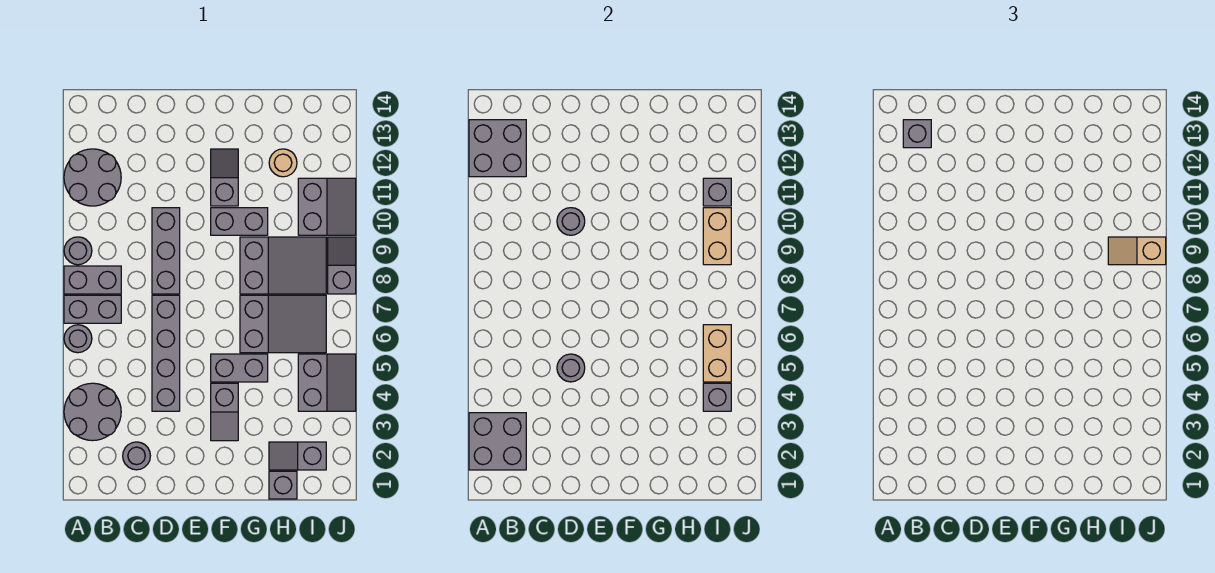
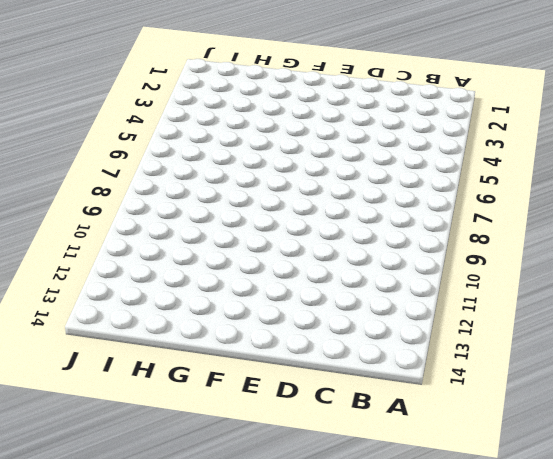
none -> grey round brick A3:B4 level 1
none -> grey round brick A6 level 1
none -> grey brick A7:B7 level 1
none -> grey brick A8:B8 level 1

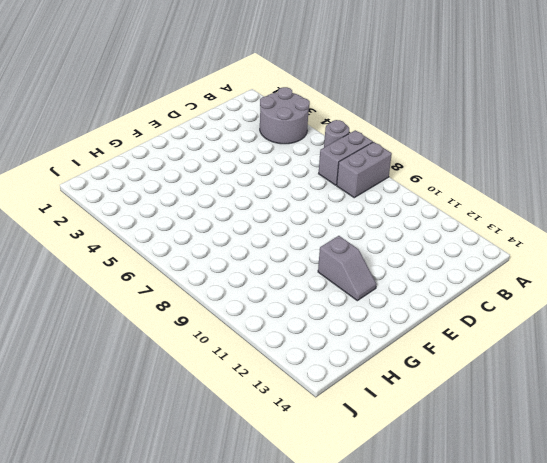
none -> grey round brick A9 level 1
none -> grey round brick A11:B12 level 1
none -> grey round brick C2 level 1
none -> grey brick D4:D7 level 1

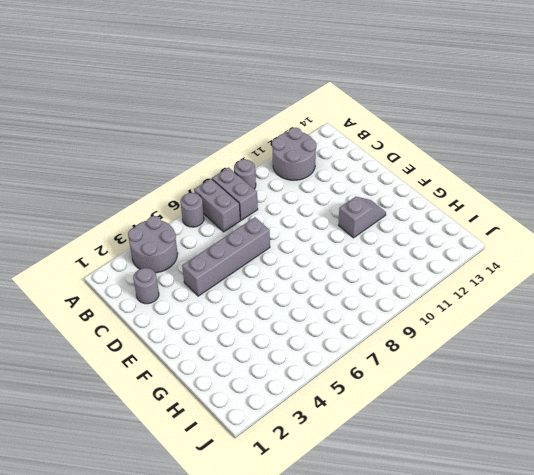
none -> grey brick D8:D10 level 1
none -> grey slope F3:F4 level 1 top 4
none -> grey brick F5:G5 level 1
none -> grey brick F10:G10 level 1

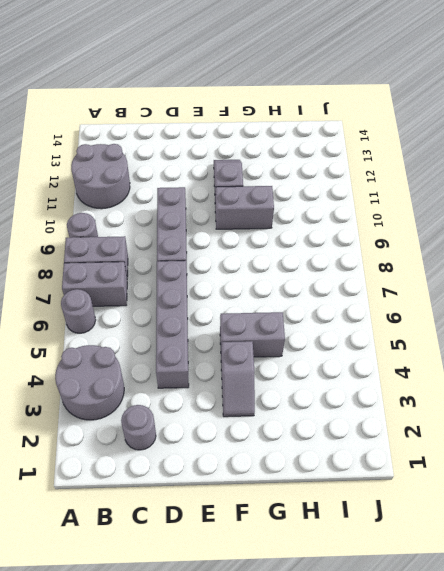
none -> grey slope G6:I7 level 1 top G
none -> grey slope G8:I9 level 1 top G
none -> grey brick H1 level 1
none -> grey slope H2:I2 level 1 top I

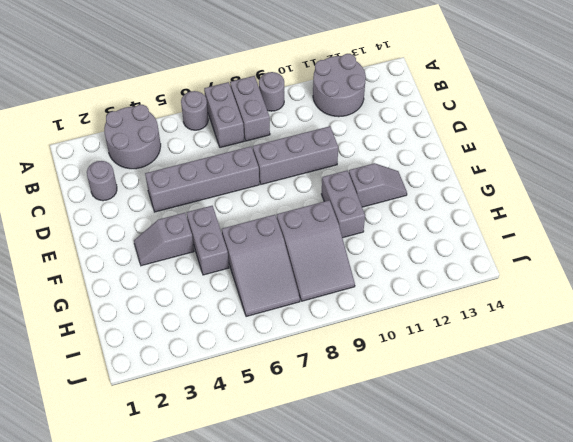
none -> grey brick H1 level 1
none -> grey slope H2:I2 level 1 top I
none -> tan round brick H12 level 1
none -> grey slope I4:J5 level 1 top I

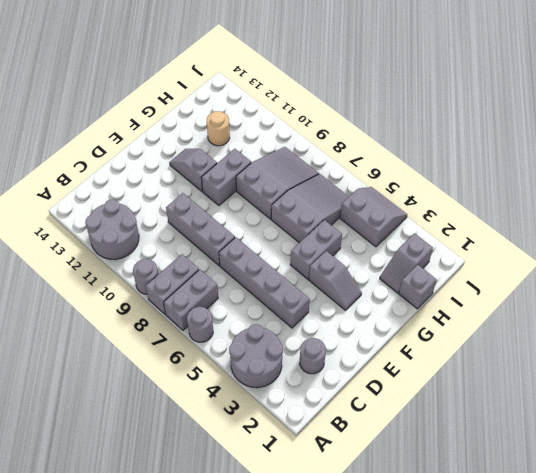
none -> grey slope I10:J11 level 1 top I
none -> grey slope J8:J9 level 1 top 8
none -> grey brick A2:B3 level 2
none -> grey brick A12:B13 level 2

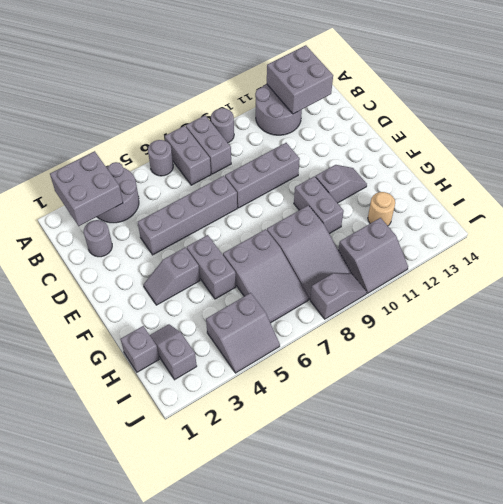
none -> grey round brick D5 level 2
none -> grey round brick D10 level 2
none -> grey brick I4 level 2
none -> tan brick I5:I6 level 2

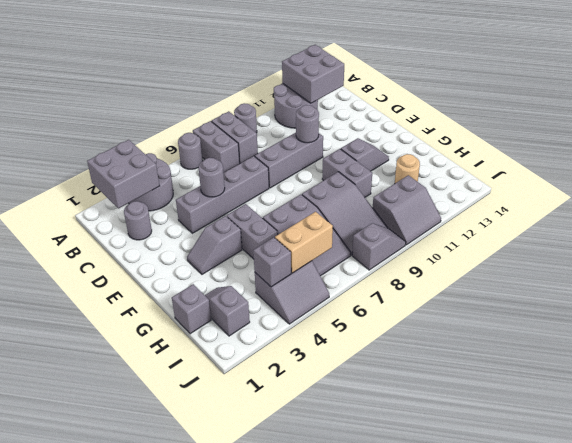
none -> tan brick I9:I10 level 2
none -> grey brick I11 level 2
none -> grey brick B13 level 3
none -> tan slope I9:J9 level 3 top J

